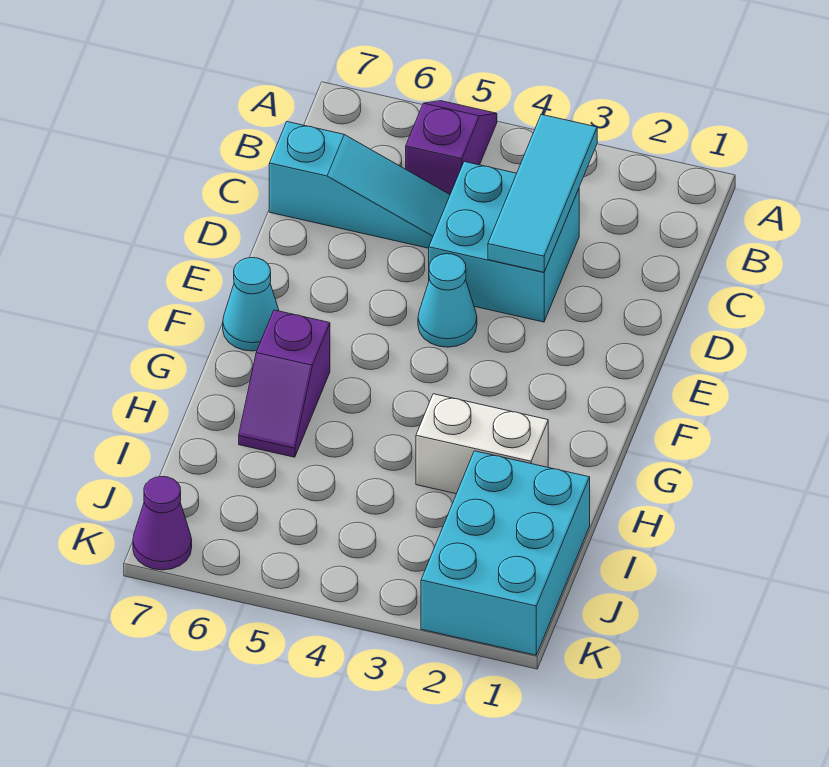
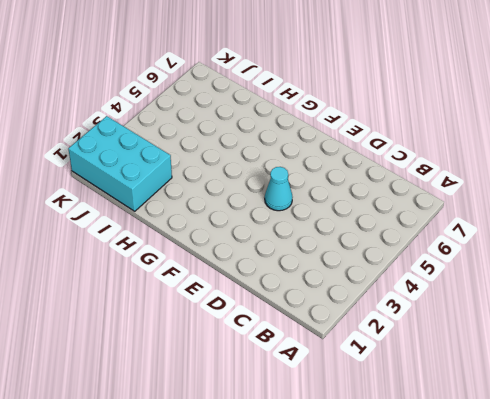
none -> purple slope A5:B5 level 1 top B
none -> cyan brick C3:D4 level 1

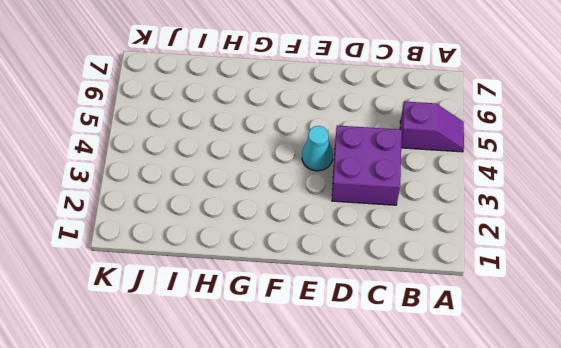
purple brick C3:D4 level 1 -> cyan brick C3:D4 level 1
none -> cyan slope C5:C7 level 1 top 7
none -> cyan cone F7 level 1

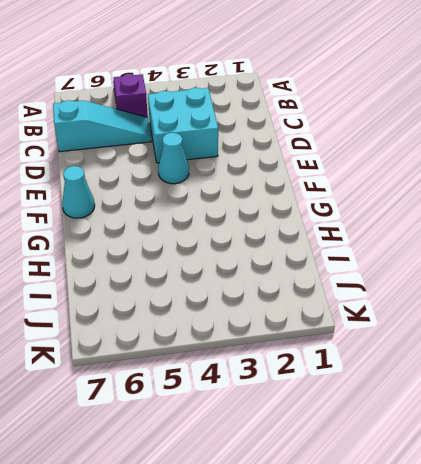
none -> purple slope G6:H6 level 1 top G
none -> white brick H2:H3 level 1

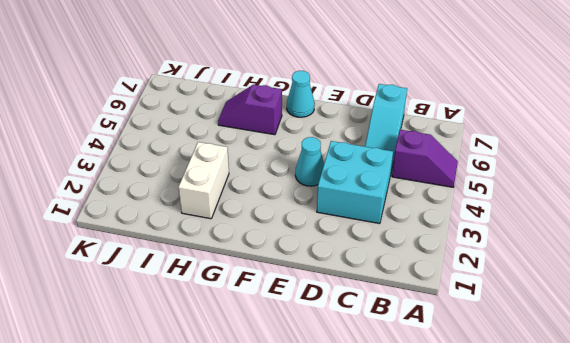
none -> cyan brick I1:K2 level 1
none -> purple cone K7 level 1

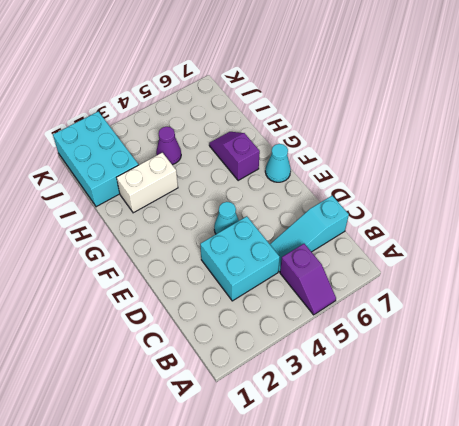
purple cone I4 level 1 -> purple cone K7 level 1
none -> cyan tile B3:D3 level 2

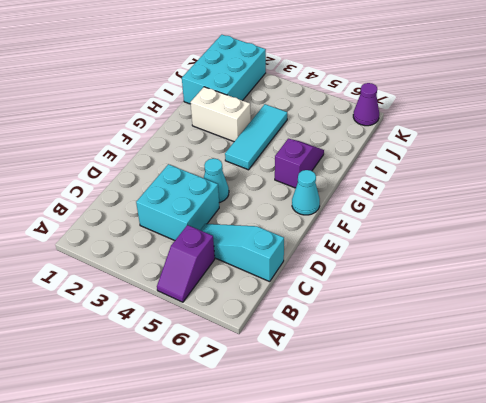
cyan tile G4:I4 level 1 -> cyan tile B3:D3 level 2

